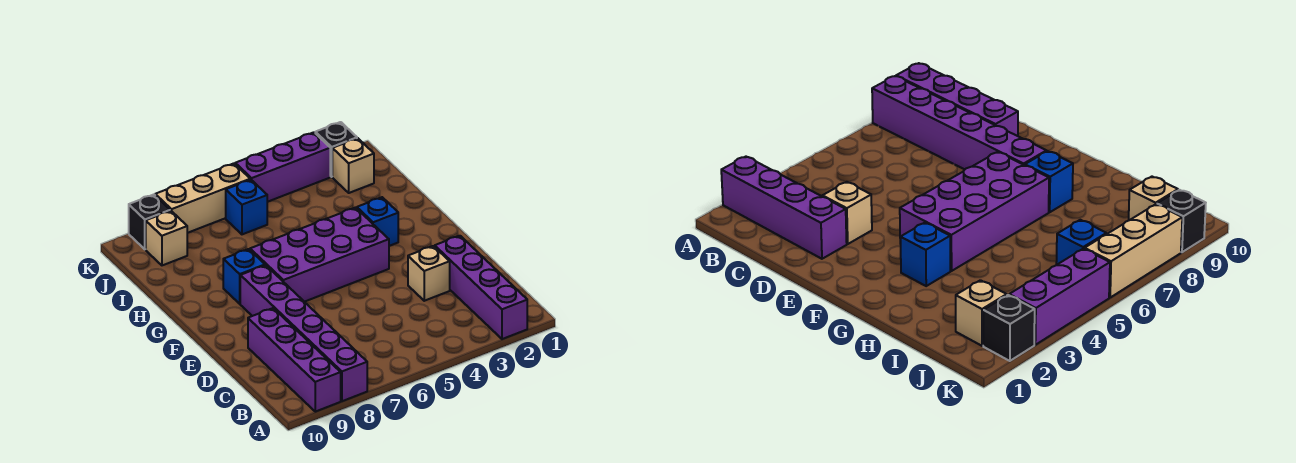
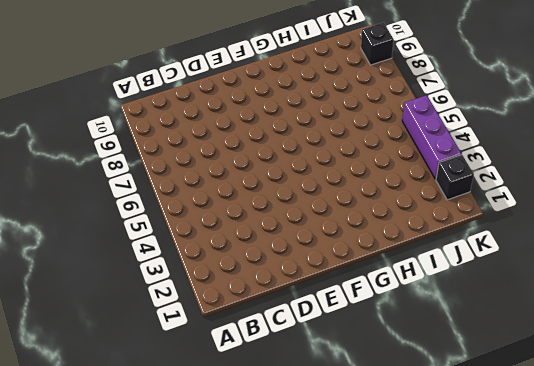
none -> purple brick A2:D2 level 1
none -> purple brick A8:F8 level 1
none -> purple brick A9:D9 level 1

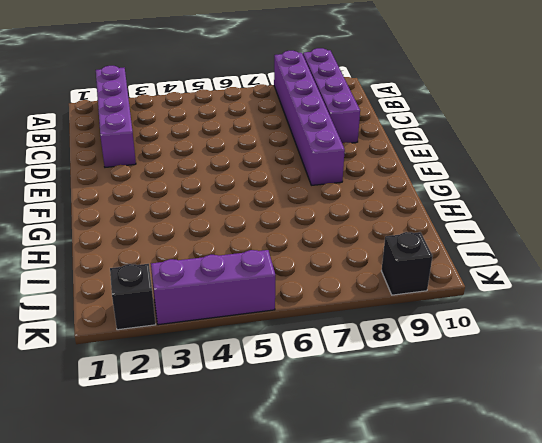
none -> tan brick D3 level 1
none -> purple brick F4:G7 level 1
none -> blue brick G3 level 1

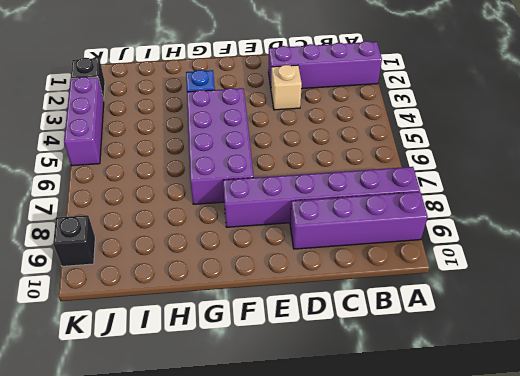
none -> blue brick G8 level 1
none -> tan brick J2 level 1
none -> blue brick J6 level 1

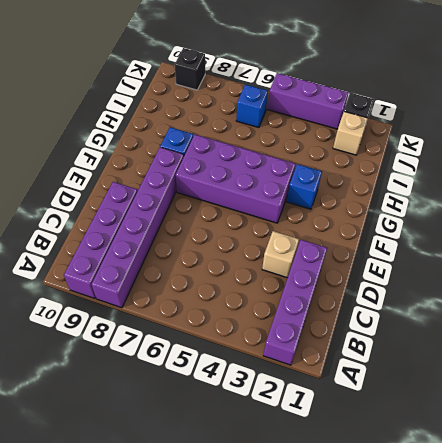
none -> tan brick J9 level 1
none -> tan brick K6:K8 level 1

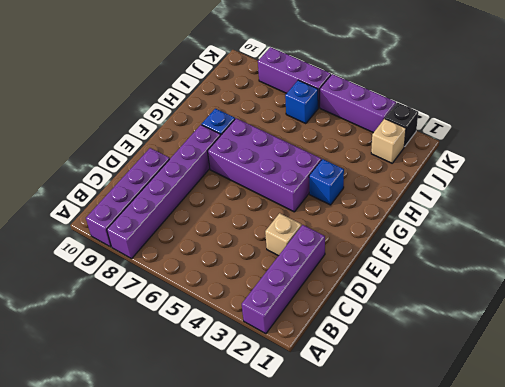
purple brick K6:K8 level 1 -> tan brick K6:K8 level 1
none -> tan brick J9 level 1
none -> black brick K9 level 1

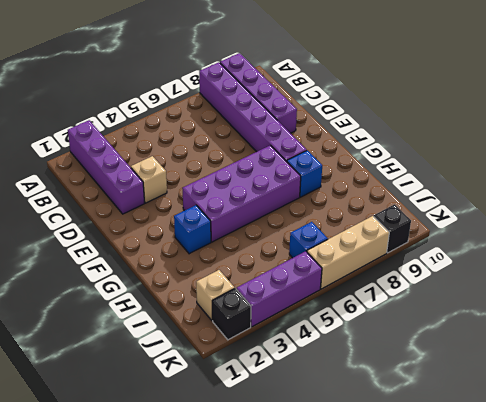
none -> tan brick J9 level 1

